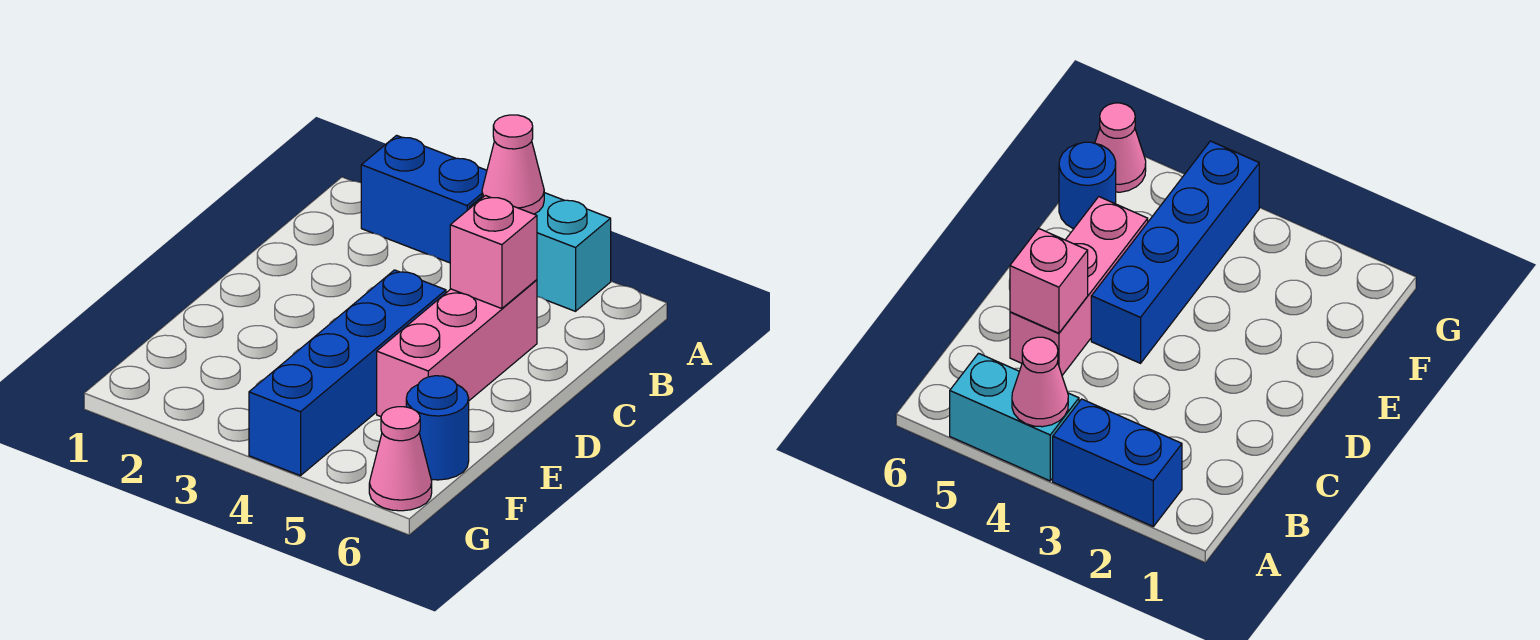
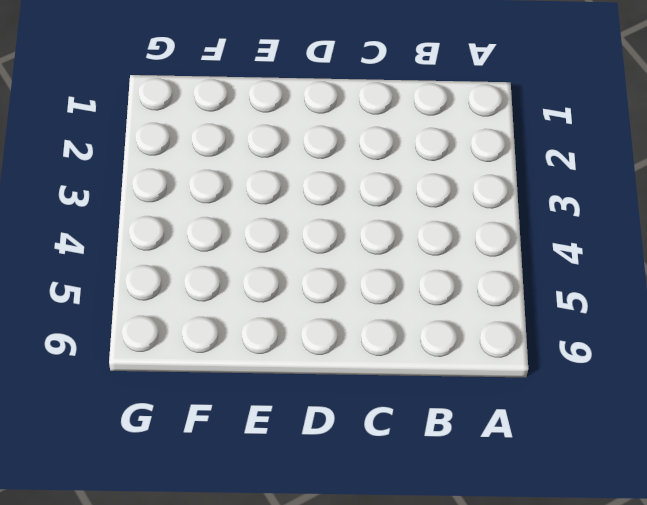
none -> blue brick A2:A3 level 1
none -> cyan brick A4:A5 level 1

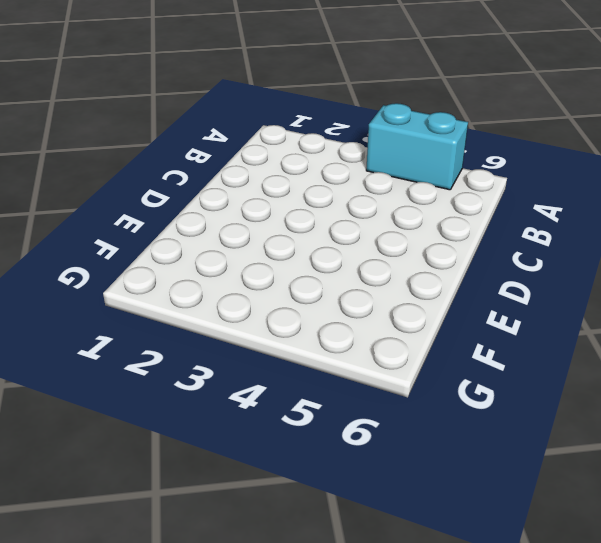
none -> blue brick A2:A3 level 1
none -> pink brick C5:E5 level 1

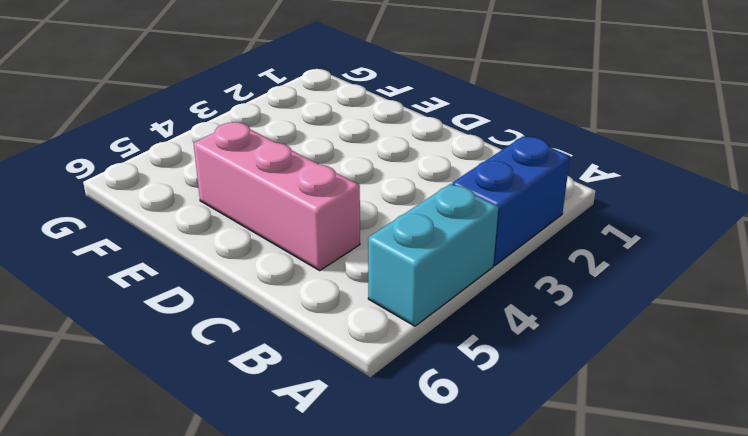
none -> blue brick D4:G4 level 1
none -> blue round brick F6 level 1

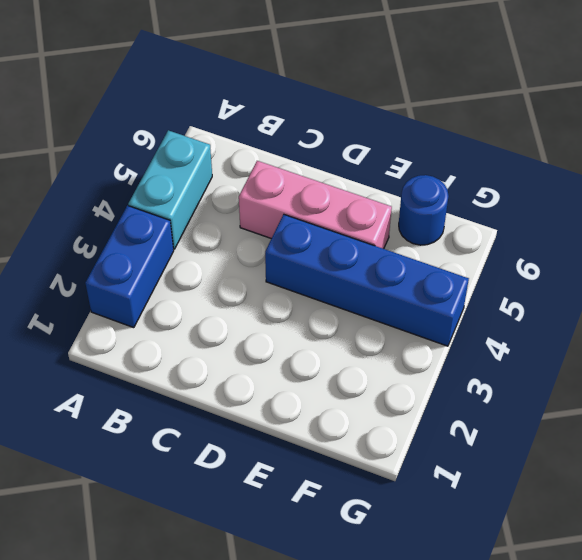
none -> pink cone G6 level 1
none -> pink cone A4 level 2

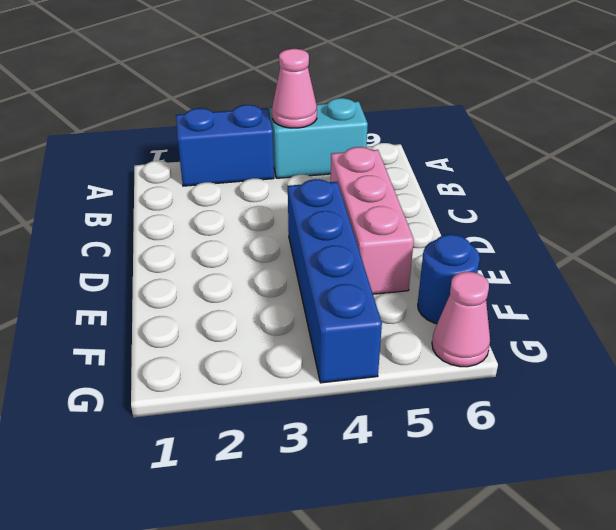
none -> pink brick C5 level 2

